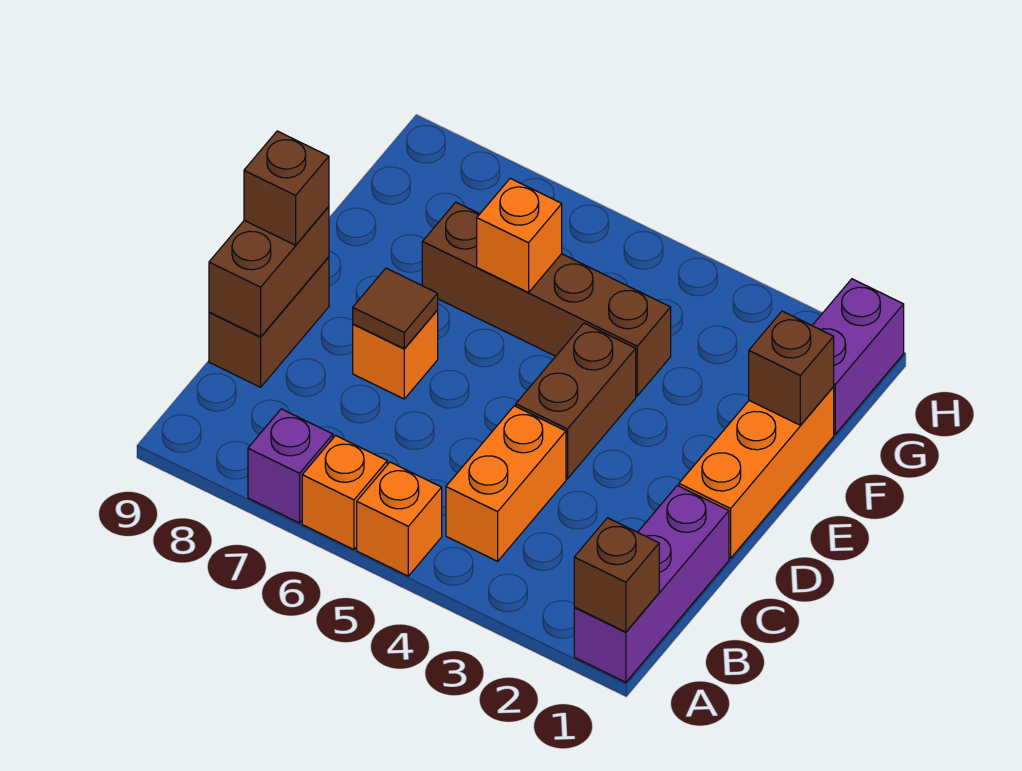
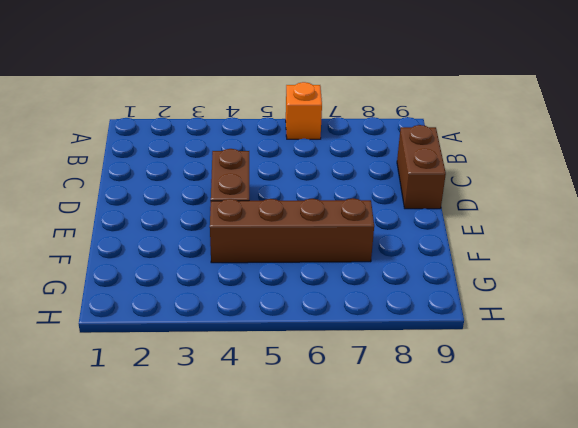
none -> purple brick A1:C1 level 1
none -> orange brick A5 level 1
none -> purple brick A7 level 1

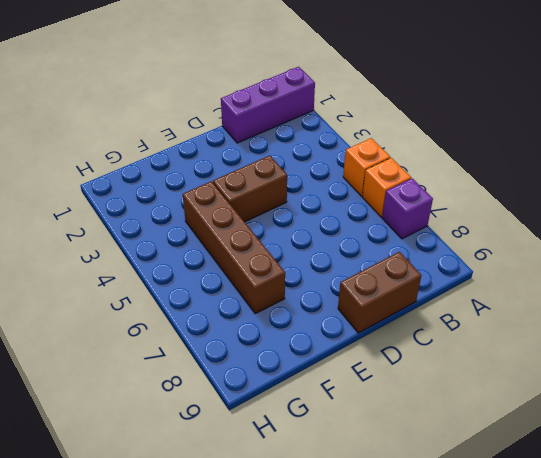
none -> orange brick B4:C4 level 1
none -> orange brick D1:F1 level 1
none -> orange brick D7 level 1

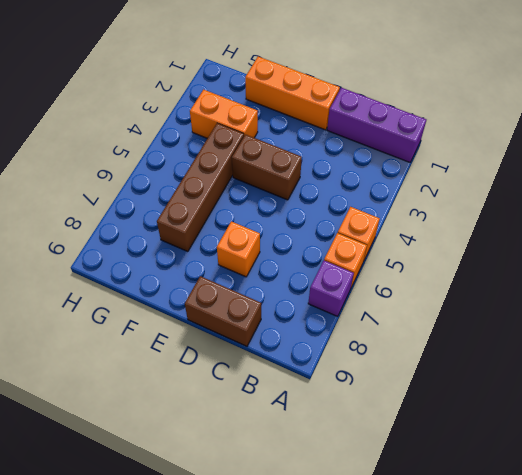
orange brick F3:G3 level 1 -> orange brick B4:C4 level 1
none -> purple brick G1:H1 level 1
none -> brown brick A1 level 2
none -> brown brick C9:D9 level 2

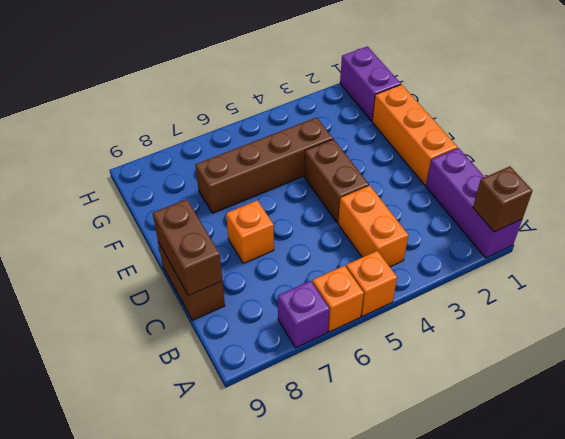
none -> brown tile D7 level 2
none -> brown brick F1 level 2
none -> orange brick F6 level 2

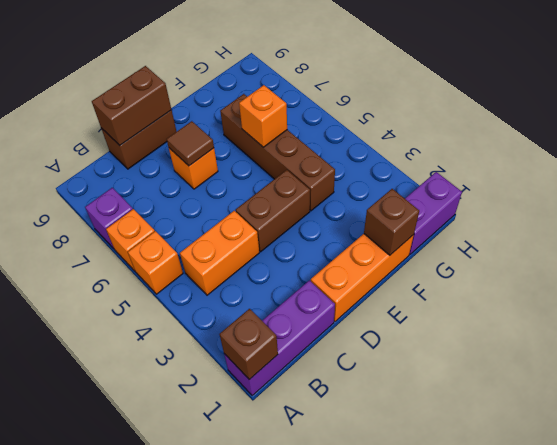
none -> brown brick D9 level 3

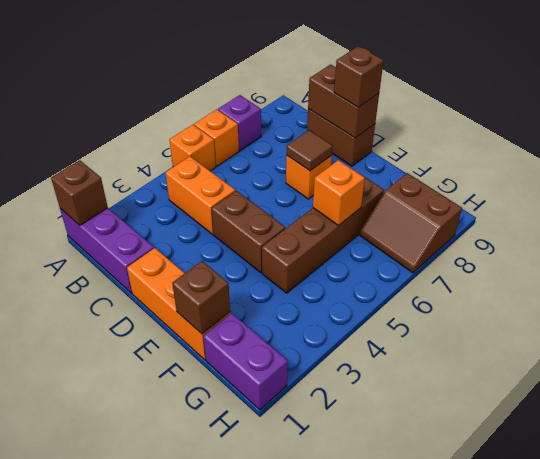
brown slope G7:H8 level 1 top 8 -> none

